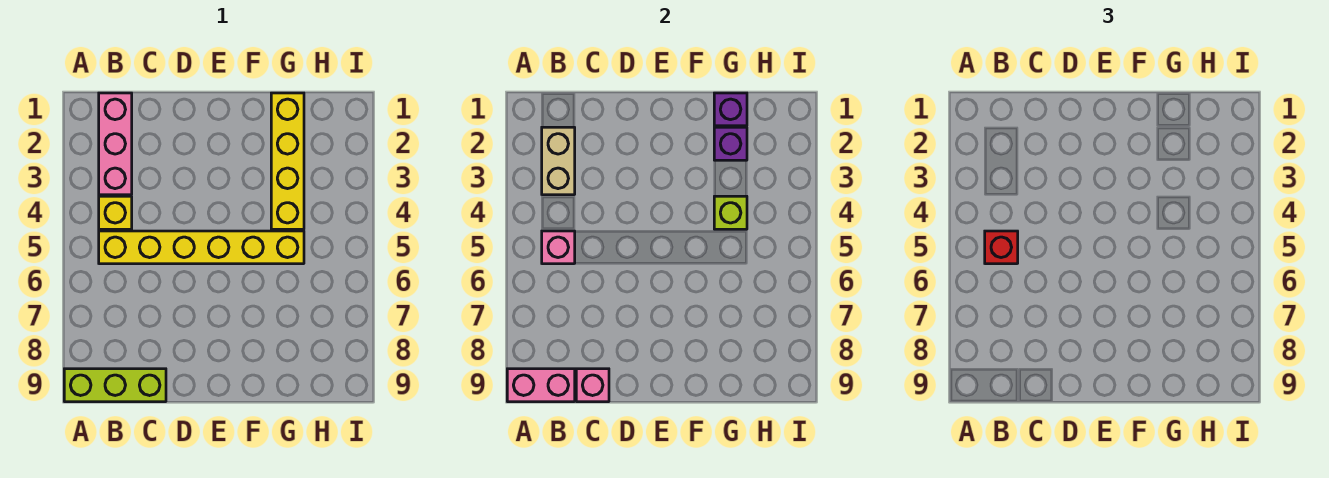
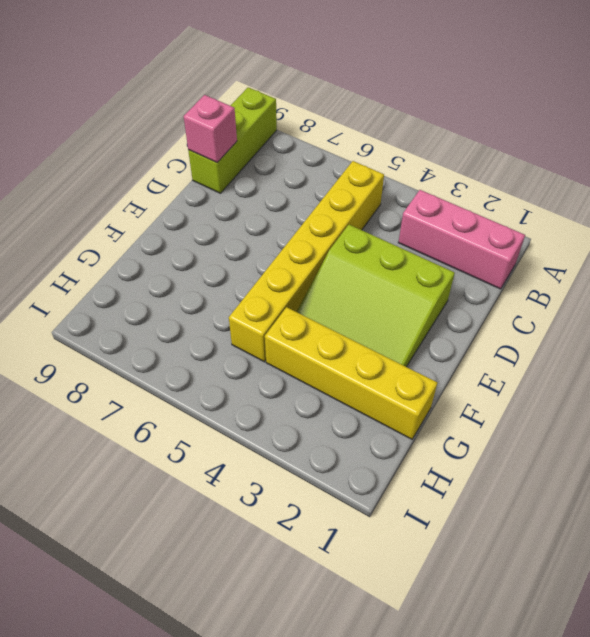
lime slope D2:F4 level 1 top D -> none
none -> yellow brick B4 level 1
none -> pink brick A9:B9 level 2
none -> tan brick B2:B3 level 2

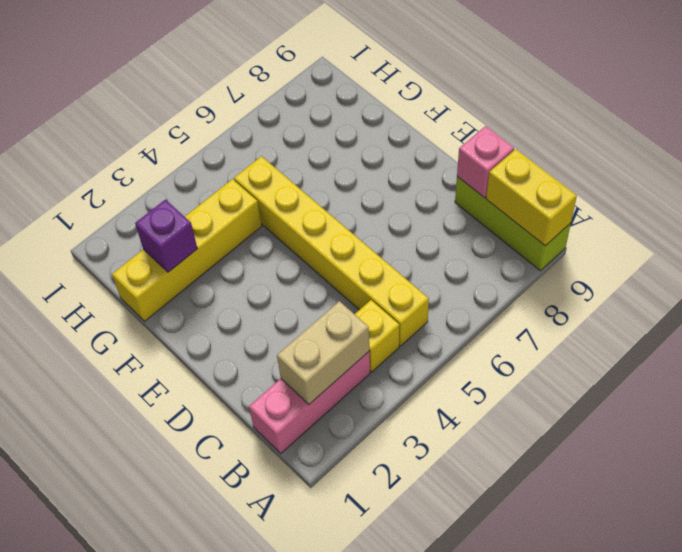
yellow brick A9:B9 level 2 -> pink brick A9:B9 level 2
none -> pink brick B5 level 2
none -> purple brick G1 level 2
none -> lime brick G4 level 2

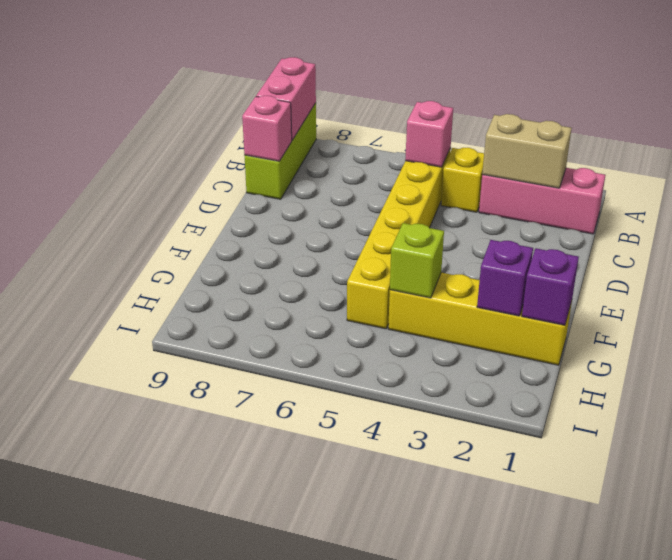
none -> red brick B5 level 3

